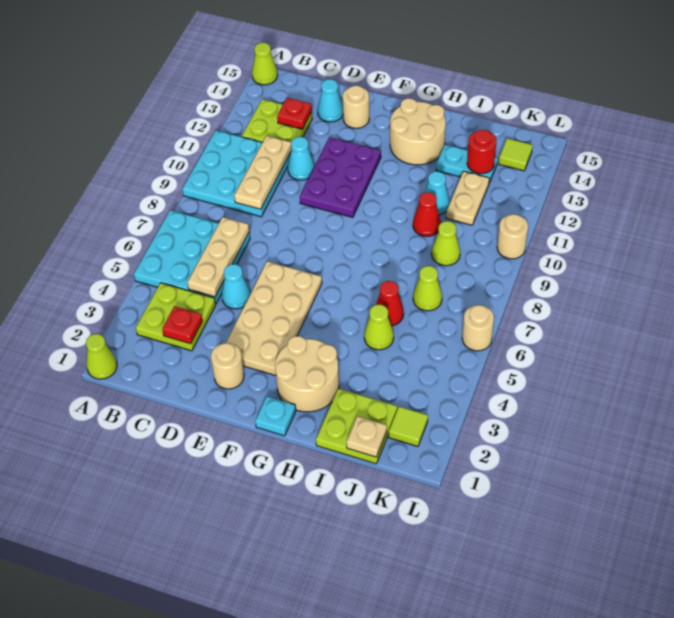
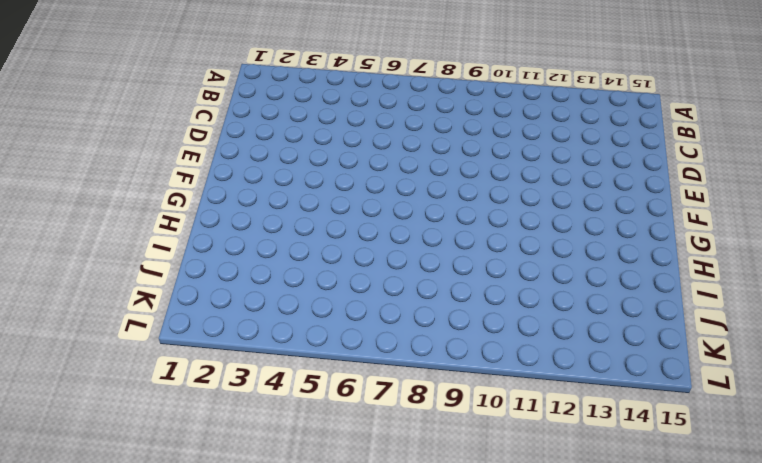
none -> lime cone A1 level 1
none -> cyan plate A5:C7 level 1
none -> cyan plate A9:C11 level 1
none -> lime cone A15 level 1

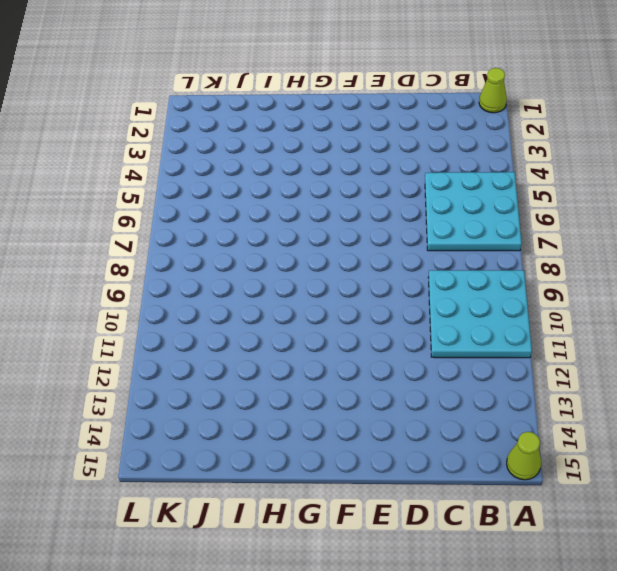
none -> lime plate B3:C4 level 1
none -> lime plate B12:C13 level 1
none -> cyan cone D5 level 1
none -> cyan cone D11 level 1

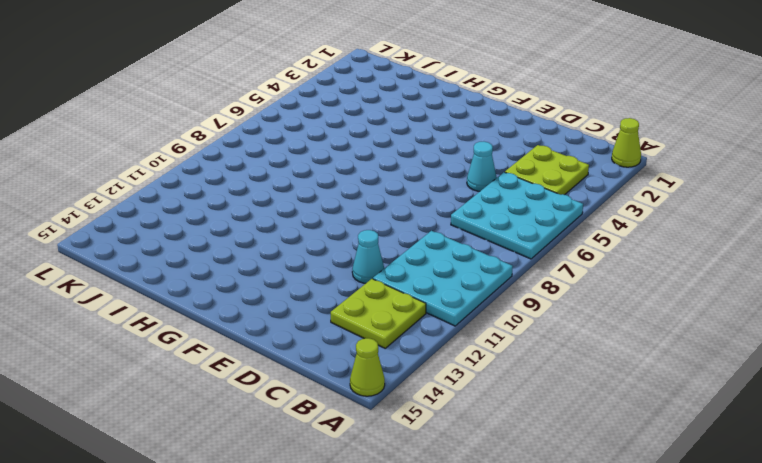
none -> cyan cone D14 level 1
none -> tan round brick E2 level 1
none -> tan plate E3:F6 level 1
none -> purple plate E10:F12 level 1

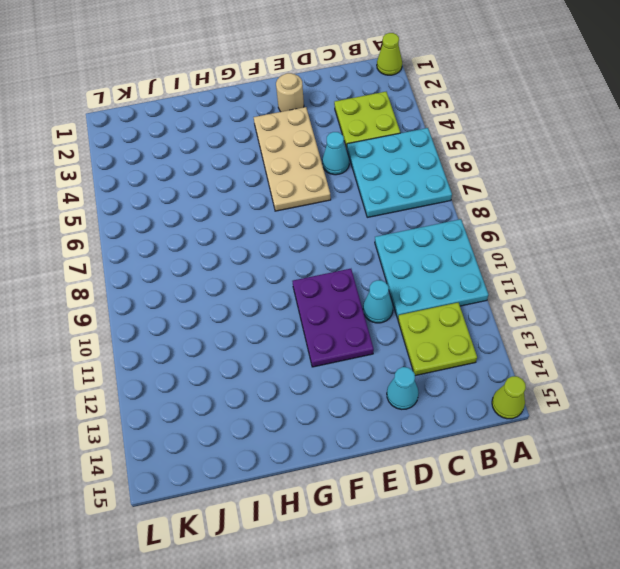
none -> tan round brick E14 level 1
none -> cyan plate G1 level 1
none -> tan round brick G2:H3 level 1
none -> tan round brick G13:H14 level 1

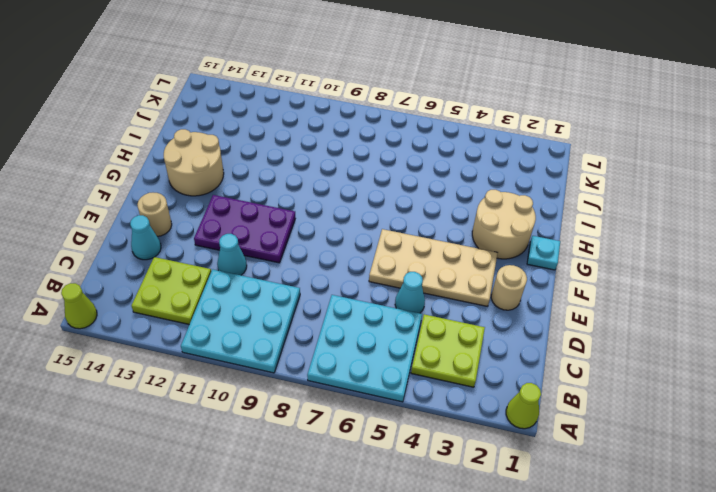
none -> lime plate I1:J2 level 1
none -> lime cone I5 level 1
none -> red cone I6 level 1
none -> red cone I10 level 1

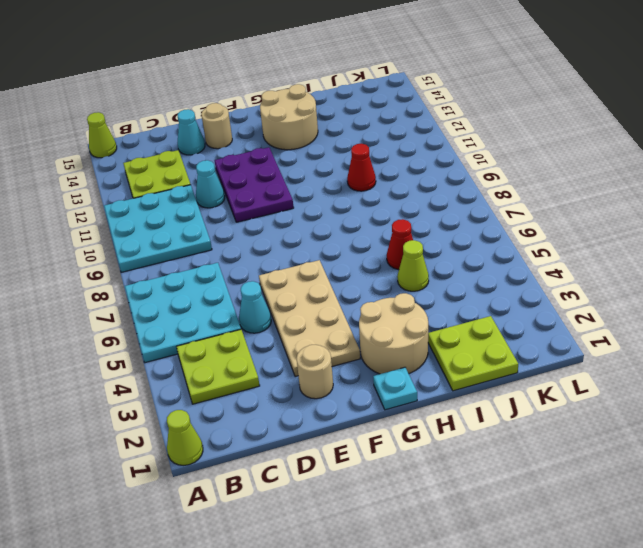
none -> cyan cone I11 level 1
none -> cyan plate I13:J13 level 1
none -> lime cone J7 level 1
none -> lime cone J9 level 1

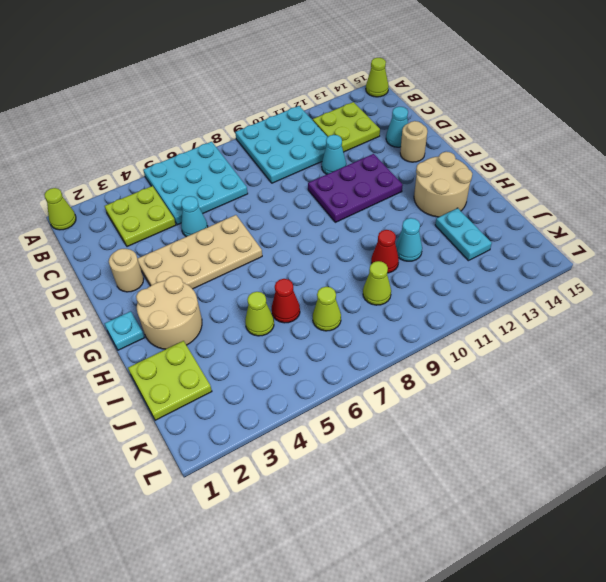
none -> tan plate J11:J12 level 1
none -> lime tile K2 level 1
none -> lime tile K14 level 1
none -> tan round brick L6 level 1

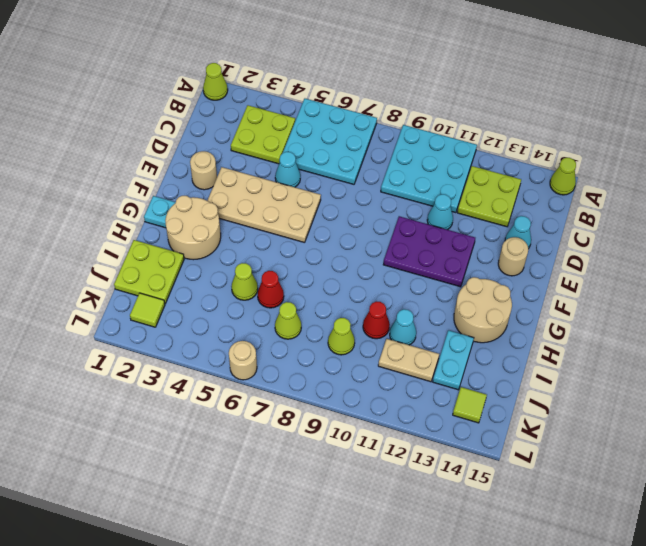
none -> tan round brick L10 level 1
none -> red plate C3 level 2
none -> tan plate C5:C7 level 2
none -> tan plate C9:C11 level 2

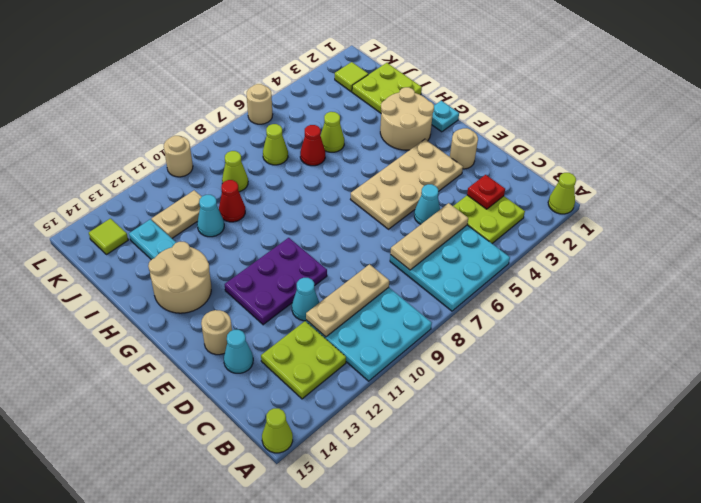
none -> red plate C13 level 2
none -> tan plate J1 level 2
none -> red round brick J13 level 2

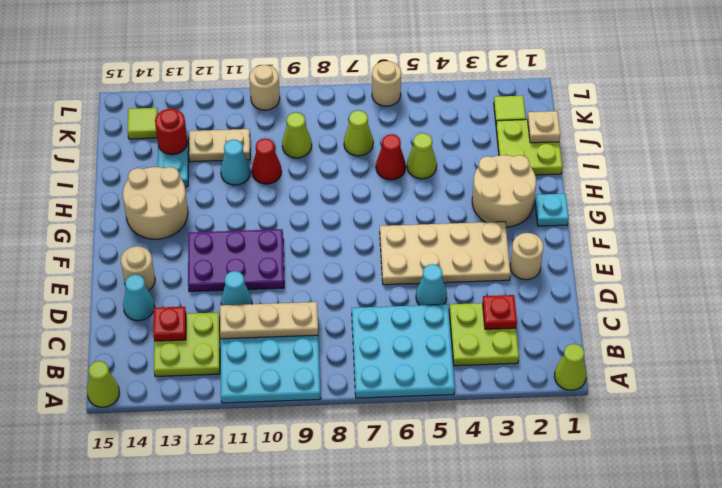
none -> tan plate C5:C7 level 2

